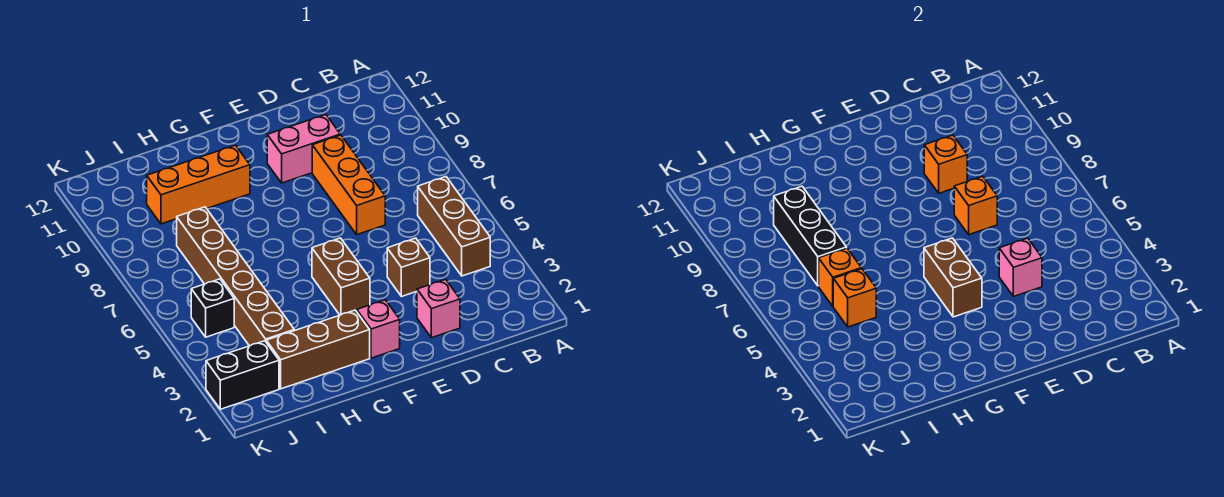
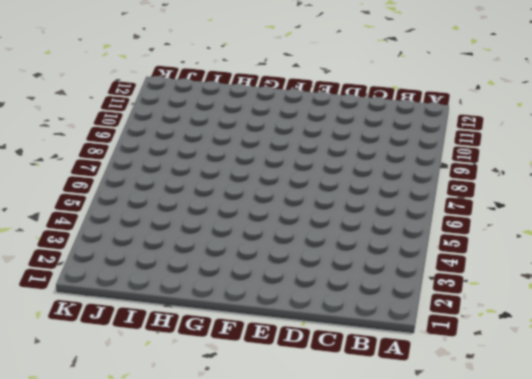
none -> brown brick B4:B6 level 1
none -> pink brick D2 level 1
none -> brown brick D4 level 1

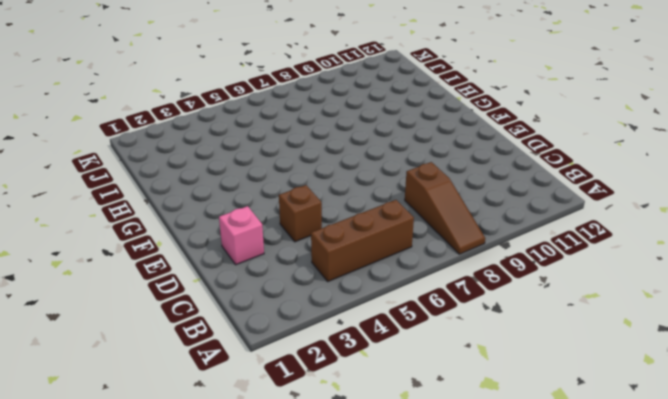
brown slope A8:C8 level 1 top C -> none
none -> orange brick D7:D9 level 1
none -> pink brick D10:E10 level 1
none -> pink brick F2 level 1

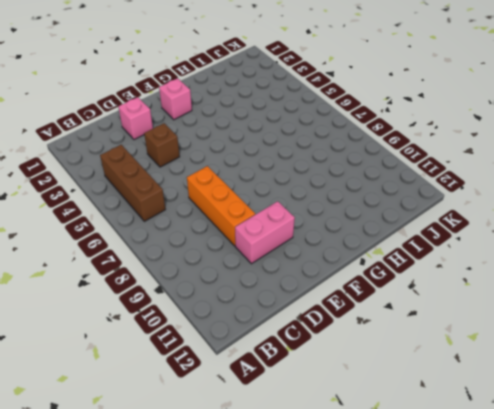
none -> brown brick F4:F5 level 1
none -> brown brick G2:I2 level 1
none -> orange brick G10:I10 level 1

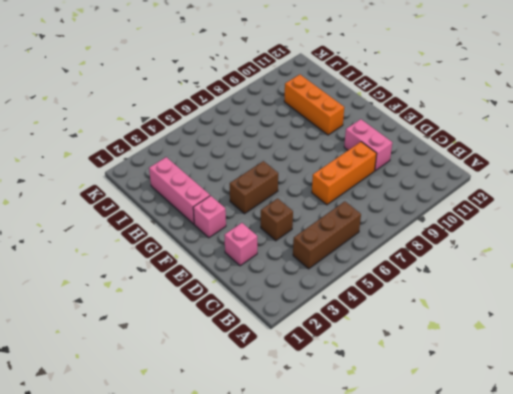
pink brick G2:I2 level 1 -> brown brick G2:I2 level 1
none -> brown brick I3:I8 level 1
none -> black brick J2:K2 level 1
none -> black brick J5 level 1

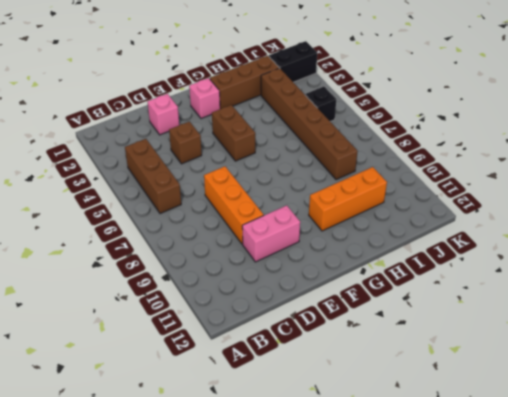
none -> pink brick D4 level 2
none -> orange brick D7 level 2
none -> orange brick D9 level 2

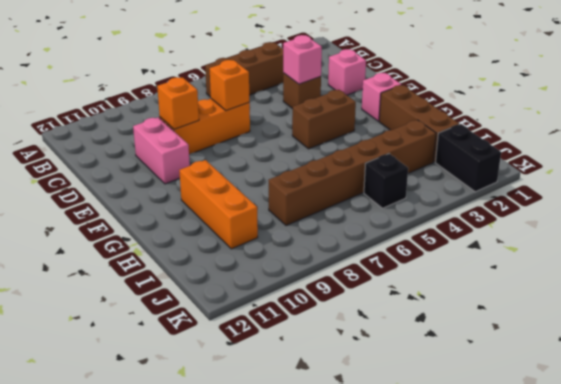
none -> brown brick F4:F5 level 2
none -> orange brick I5 level 2
none -> orange brick I6 level 2

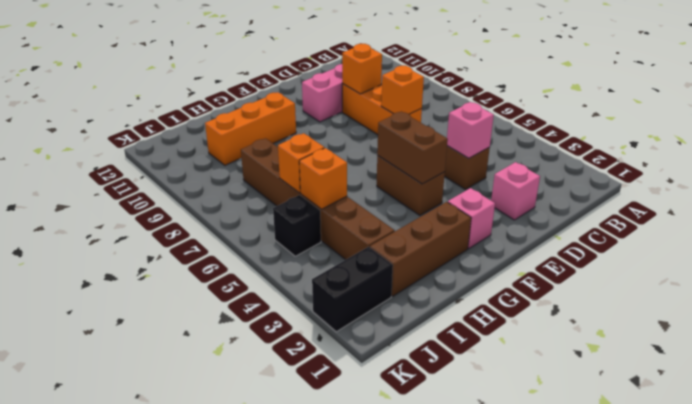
none -> brown brick B4:B6 level 1
none -> black brick I7:I9 level 2

